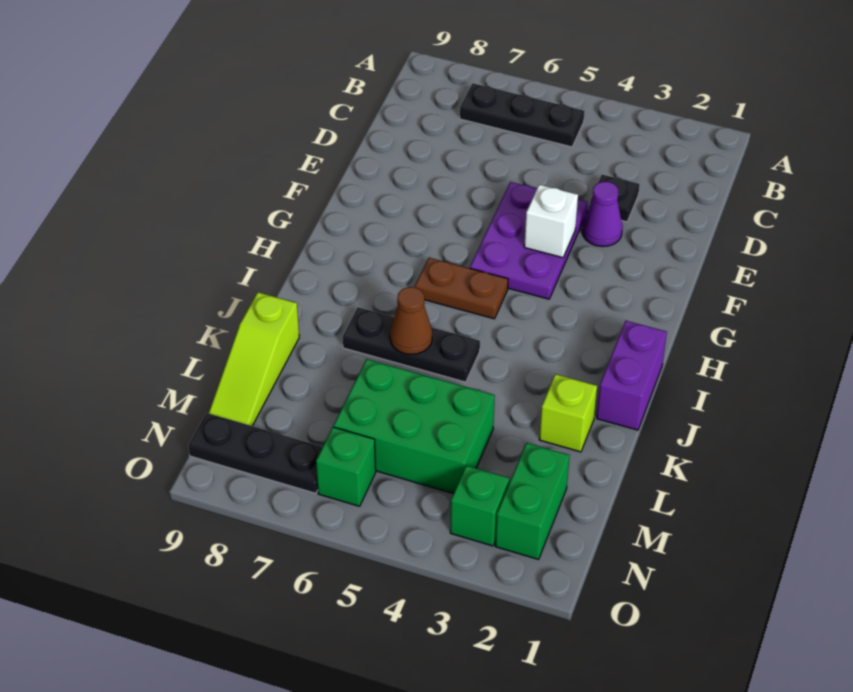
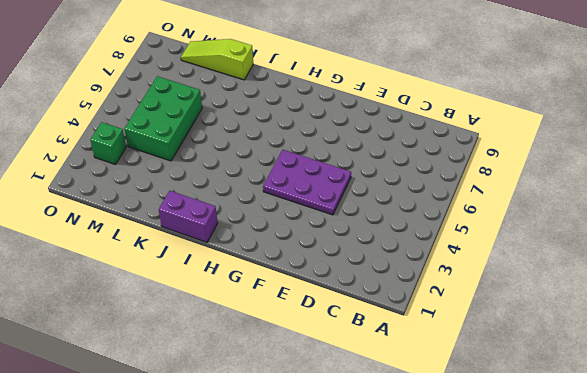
none -> black plate B5:B7 level 1
none -> black plate D3 level 1
none -> purple cone E3 level 1

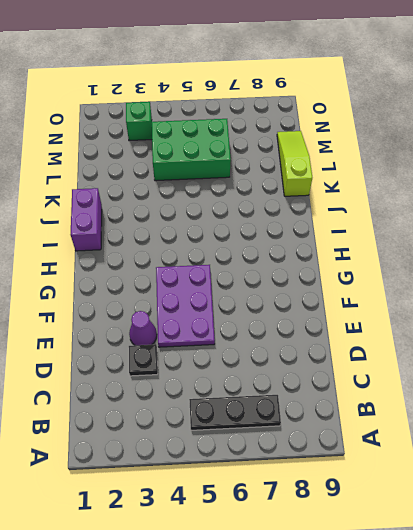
none -> brown plate H5:H6 level 1
none -> black plate J5:J7 level 1
none -> lime brick K2 level 1

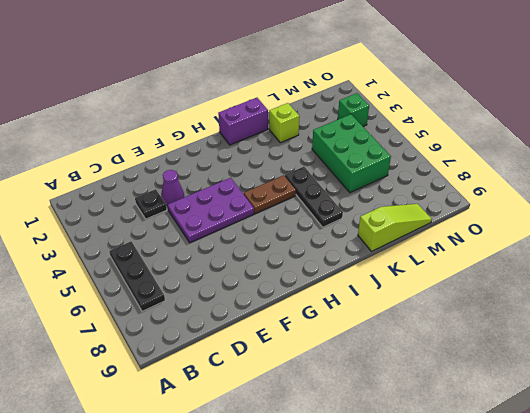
brown plate H5:I5 level 1 -> brown plate H5:H6 level 1
none -> green brick M2:N2 level 1
none -> green brick N6 level 1
none -> black plate N7:N9 level 1

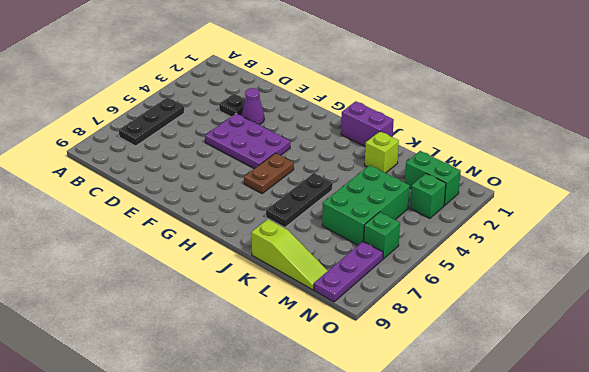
purple plate N7:N9 level 1 -> black plate N7:N9 level 1
none -> white brick F4 level 2
none -> brown cone J6 level 2

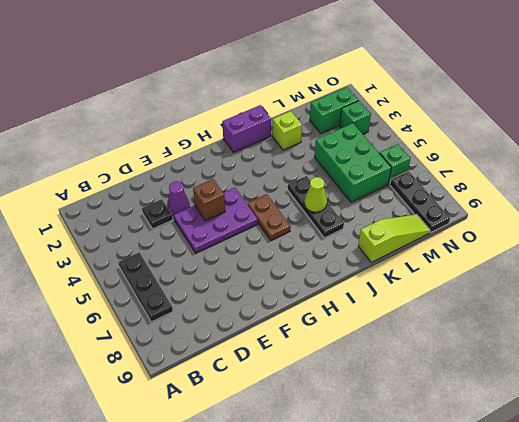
brown brick F4 level 2 -> white brick F4 level 2
lime cone J6 level 2 -> brown cone J6 level 2

